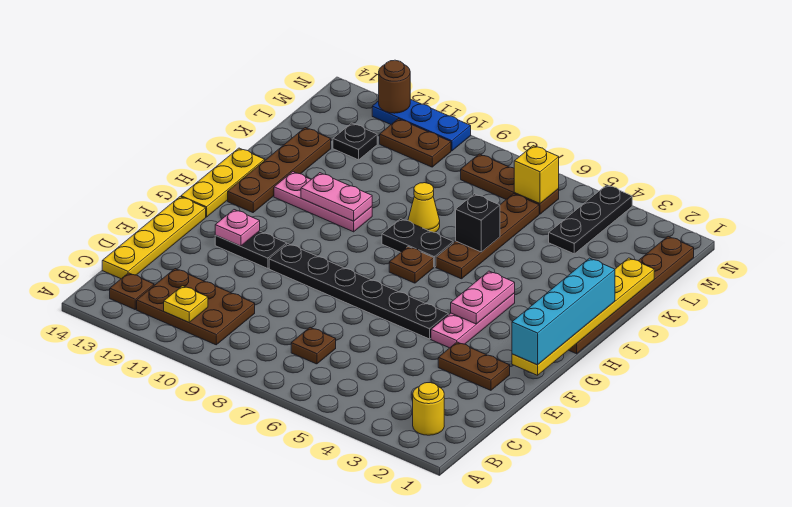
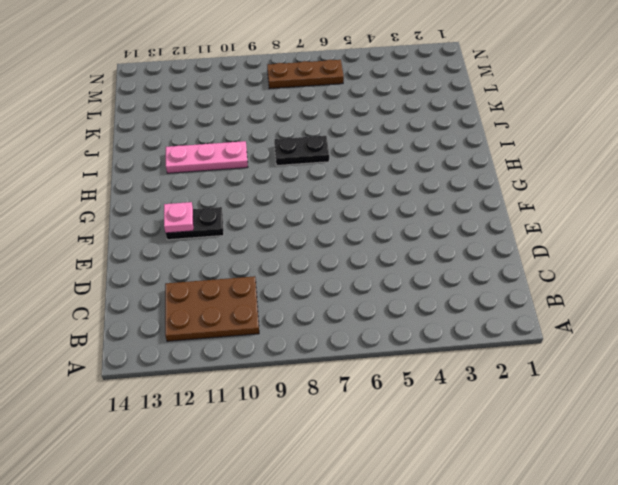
none -> yellow round brick B2 level 1
none -> brown plate B13 level 1
none -> brown plate C7 level 1
none -> yellow plate C14:F14 level 1

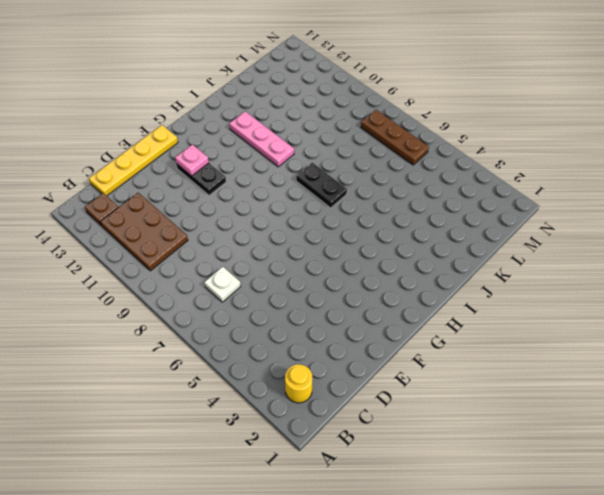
white plate C7 level 1 -> brown plate C7 level 1
none -> brown plate E2:E3 level 1
none -> pink plate F4:H4 level 1
none -> black plate F5:F10 level 1
none -> yellow plate G14:I14 level 1

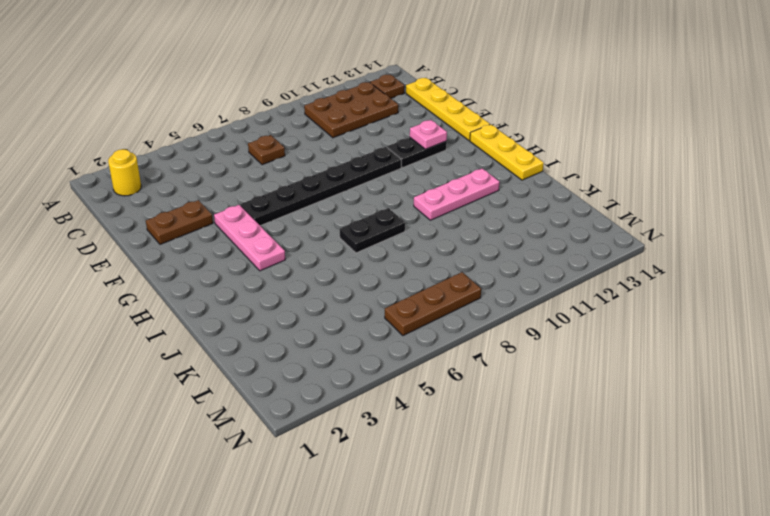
none -> brown plate H1:M1 level 1
none -> brown plate H7 level 1
none -> brown plate H13:K13 level 1
none -> brown plate I6:L6 level 1

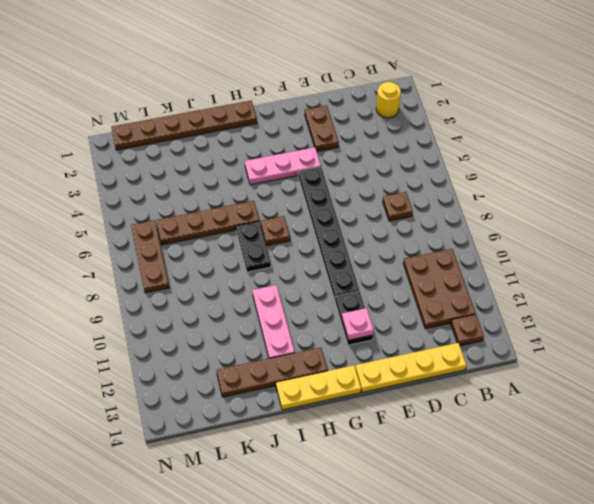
none -> yellow cone J8 level 1
none -> black plate L4:N4 level 1
none -> black plate L12 level 1
none -> brown plate M10:M11 level 1

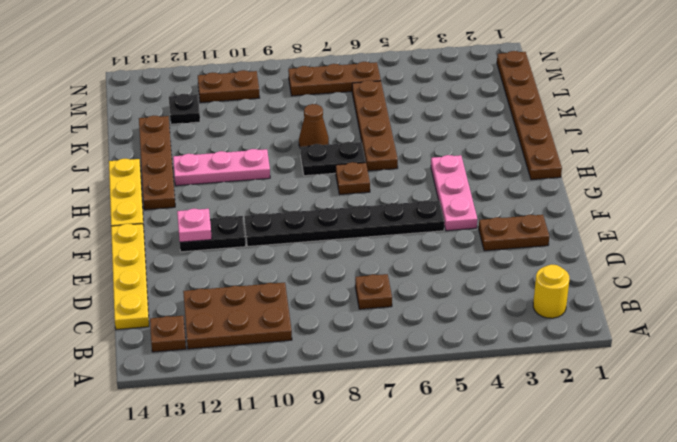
brown cone J8 level 1 -> yellow cone J8 level 1
none -> black plate L4:N4 level 1
none -> blue plate N10:N12 level 1
none -> yellow plate B11 level 2
none -> yellow plate F1:K1 level 2

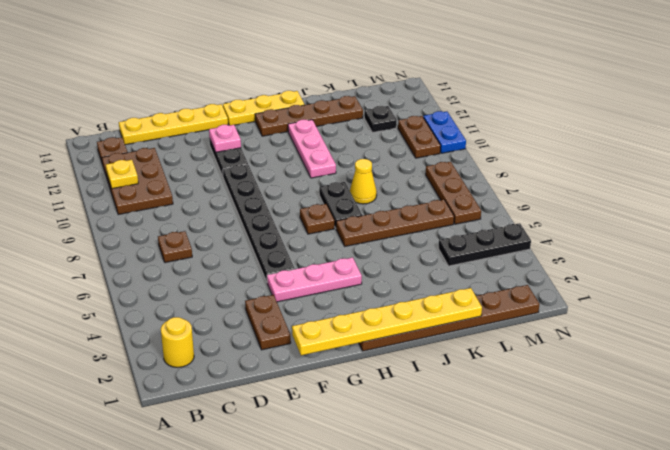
blue plate N10:N11 level 1 -> blue plate N10:N12 level 1
none -> pink plate G4:H4 level 2
none -> pink plate I10:I11 level 2
none -> black brick J6 level 2
none -> yellow brick M6 level 2

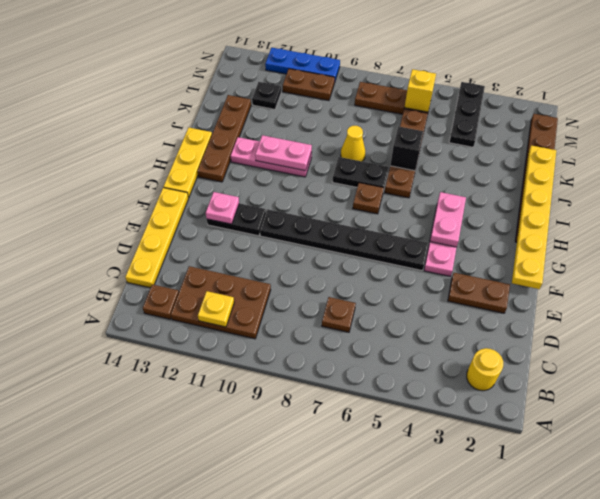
none -> brown round brick N12 level 2
none -> cyan brick F1:I1 level 3

